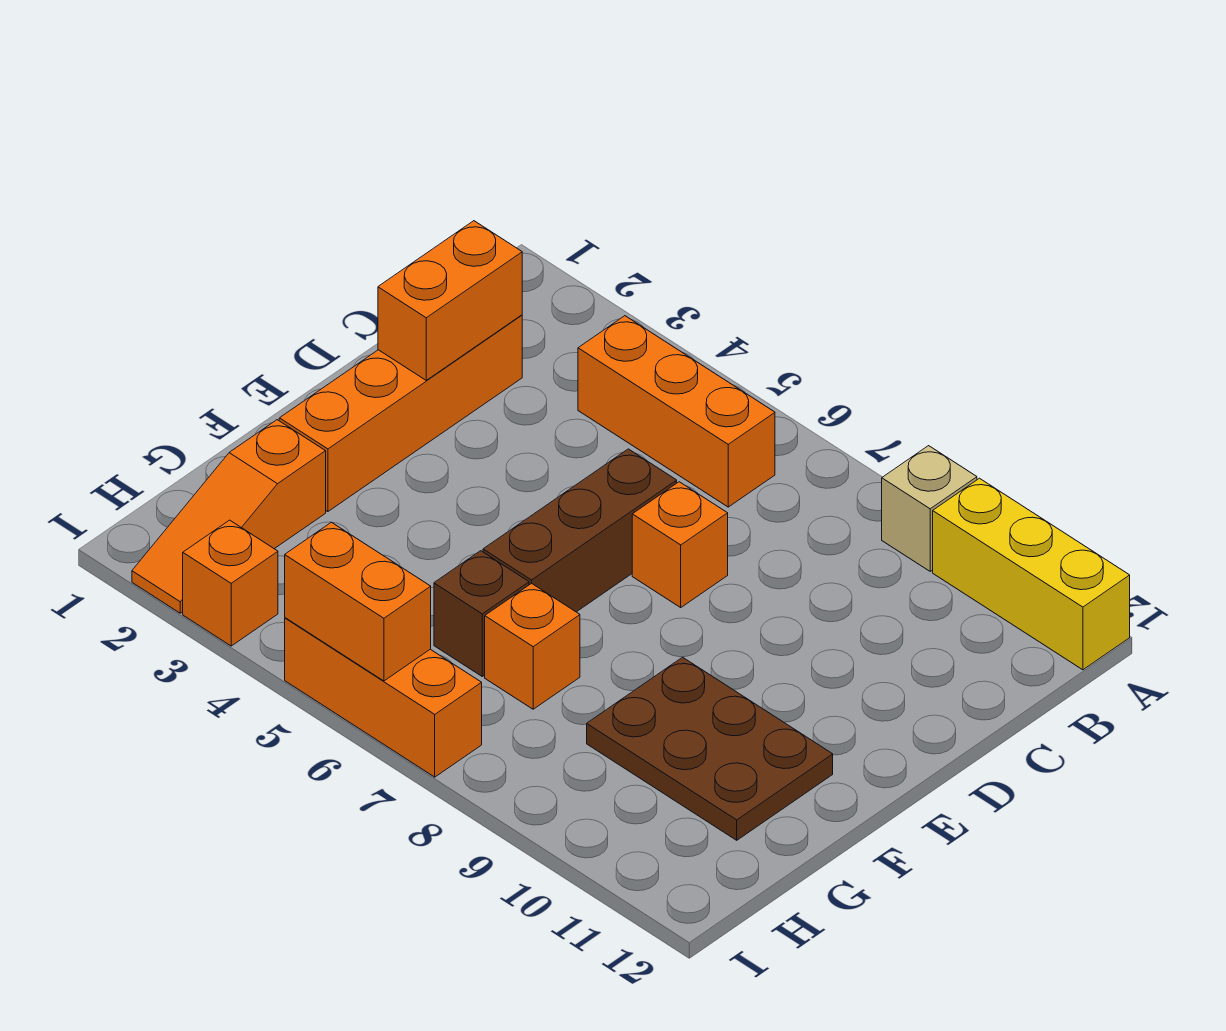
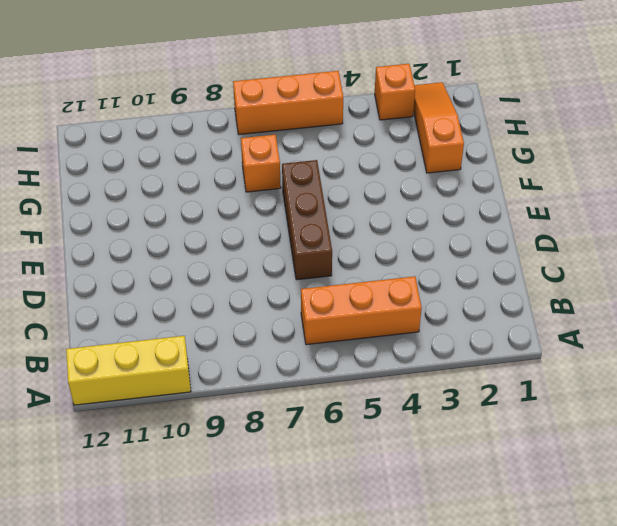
none -> tan brick A9 level 1
none -> orange brick C2:F2 level 1
none -> orange brick D7 level 1

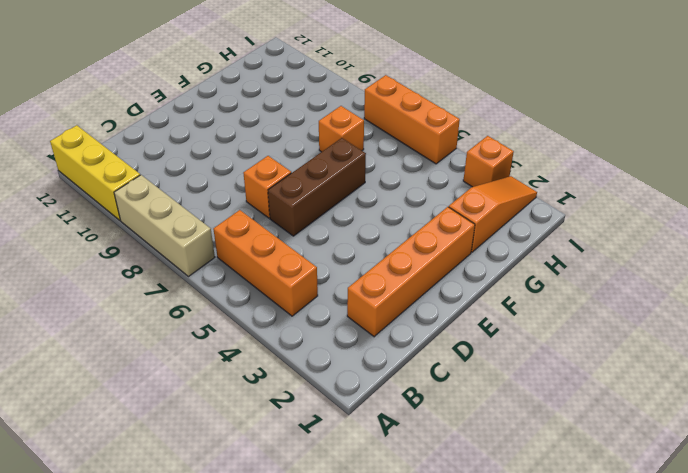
tan brick A7:A9 level 1 -> tan brick A9 level 1
none -> brown plate F9:G11 level 1
none -> brown brick G6 level 1
none -> orange brick C2:D2 level 2

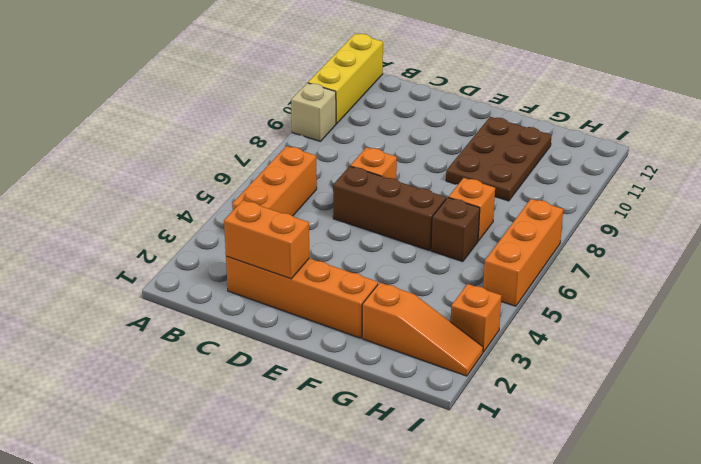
none -> orange brick I5:I6 level 2

